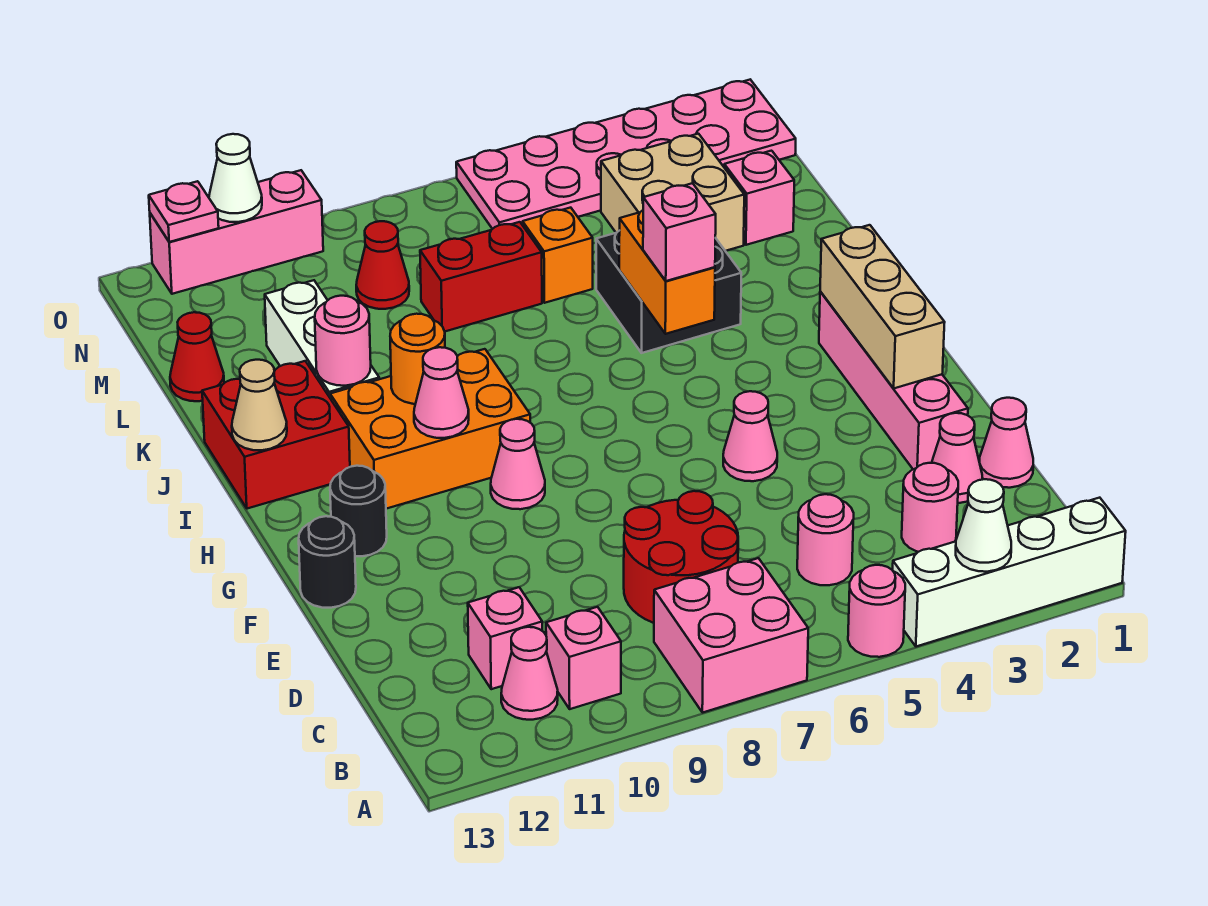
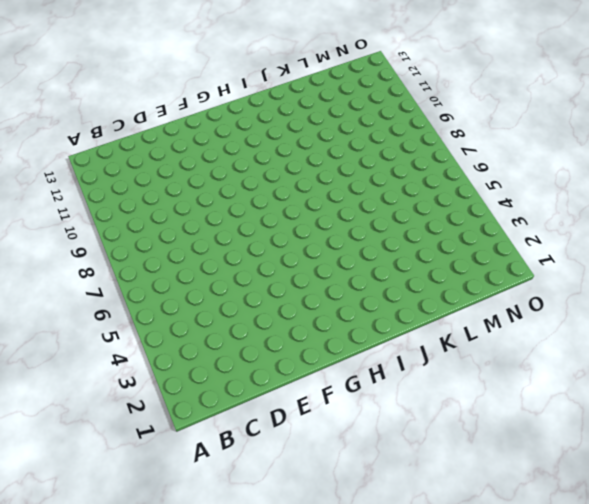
none -> white brick A1:A4 level 1
none -> pink round brick A5 level 1
none -> pink brick A7:B8 level 1
none -> pink brick B10 level 1

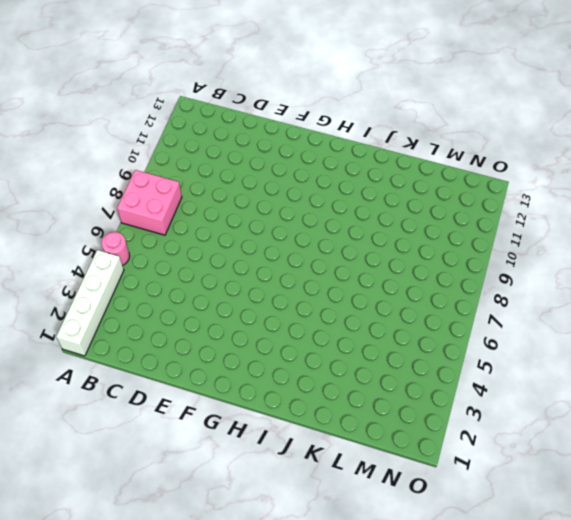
none -> pink brick B10 level 1
none -> pink cone B11 level 1
none -> pink round brick C3 level 1
none -> pink round brick C5 level 1

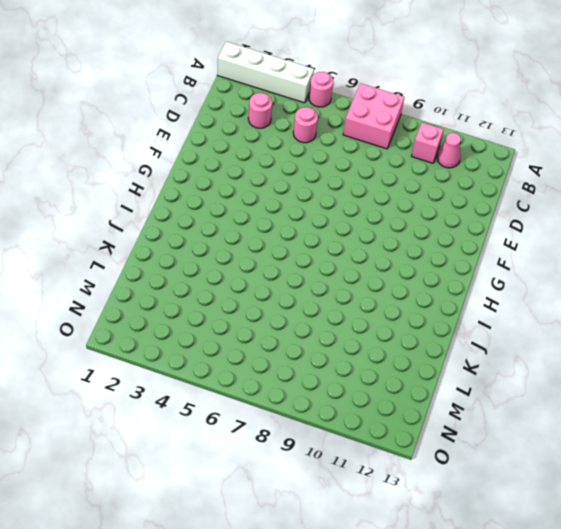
none -> red round brick C7:D8 level 1
none -> pink brick C11 level 1
none -> pink cone D1 level 1
none -> pink cone D2 level 1

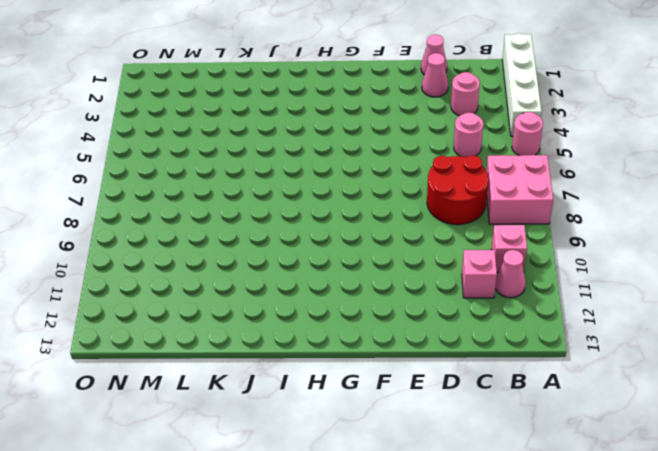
none -> pink brick E2:H2 level 1
none -> pink cone F5 level 1
none -> black round brick F13 level 1
none -> pink cone G9 level 1

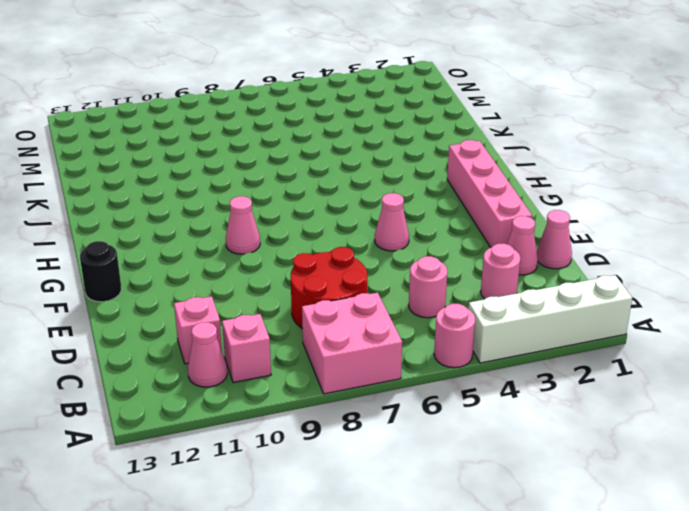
none -> black round brick G12 level 1
none -> orange brick H9:I11 level 1
none -> red brick I12:J13 level 1
none -> black brick J4:K5 level 1

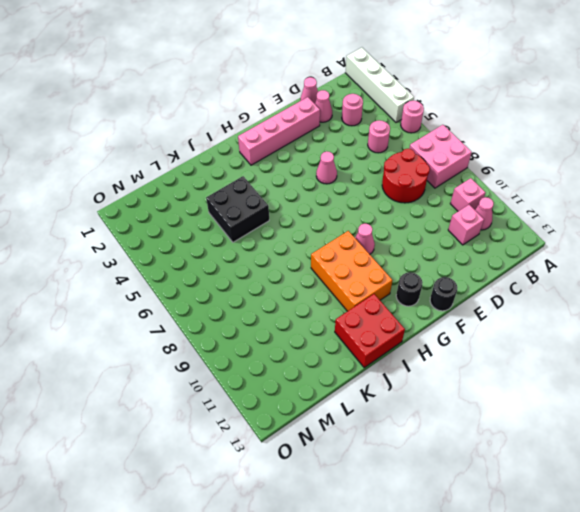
none -> white brick J11:L11 level 1
none -> pink brick L2 level 1
none -> tan brick L3:M4 level 1
none -> orange brick L6 level 1

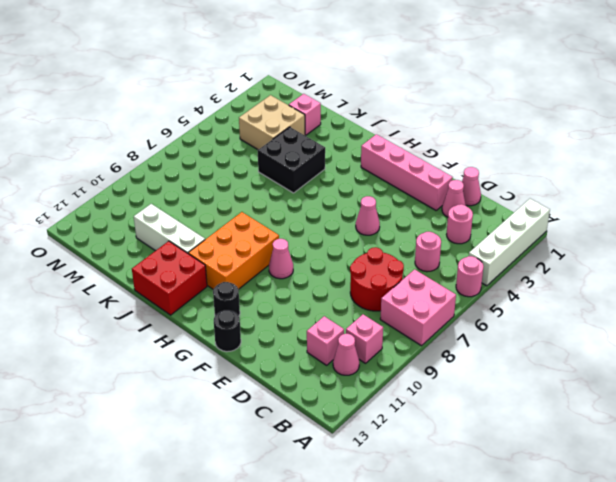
none -> orange brick L6 level 1
none -> red brick L7:L8 level 1
none -> red cone L13 level 1
none -> red cone M9 level 1

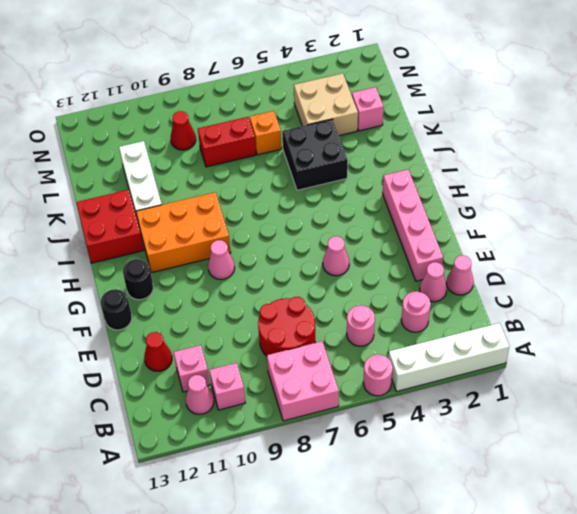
red cone D12 level 1 -> red cone L13 level 1
none -> pink plate N1:O6 level 1
none -> pink brick O10:O12 level 1
none -> white cone A3 level 2
none -> tan brick F2:H2 level 2

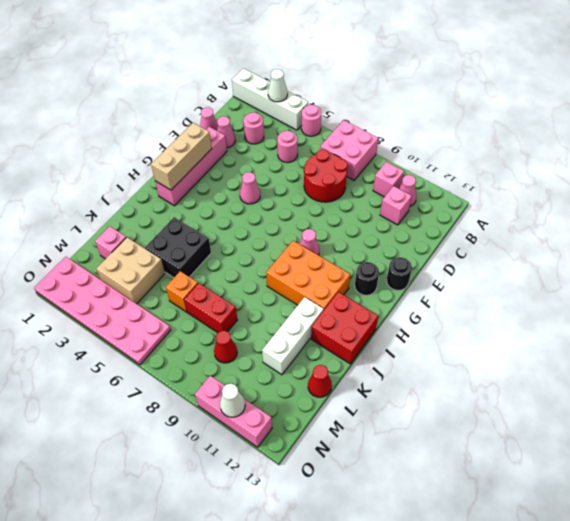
none -> pink cone H10 level 2
none -> orange brick I5:J5 level 2
none -> orange round brick I10 level 2
none -> tan cone I13 level 2

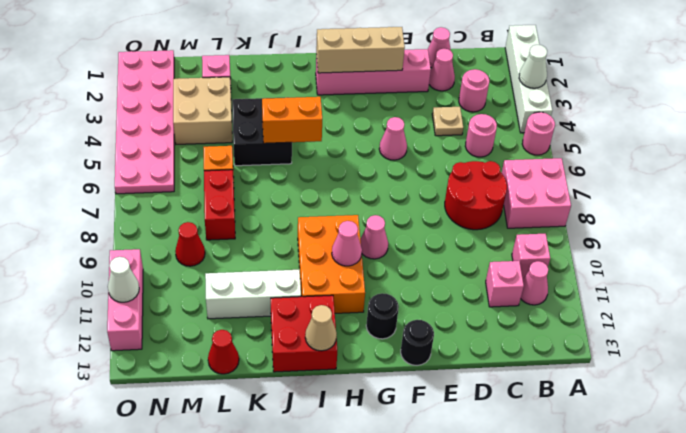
tan plate D4 level 1 -> none
none -> orange round brick I10 level 2
none -> pink round brick J11 level 2
none -> pink plate O12 level 2
none -> pink brick I5 level 3

